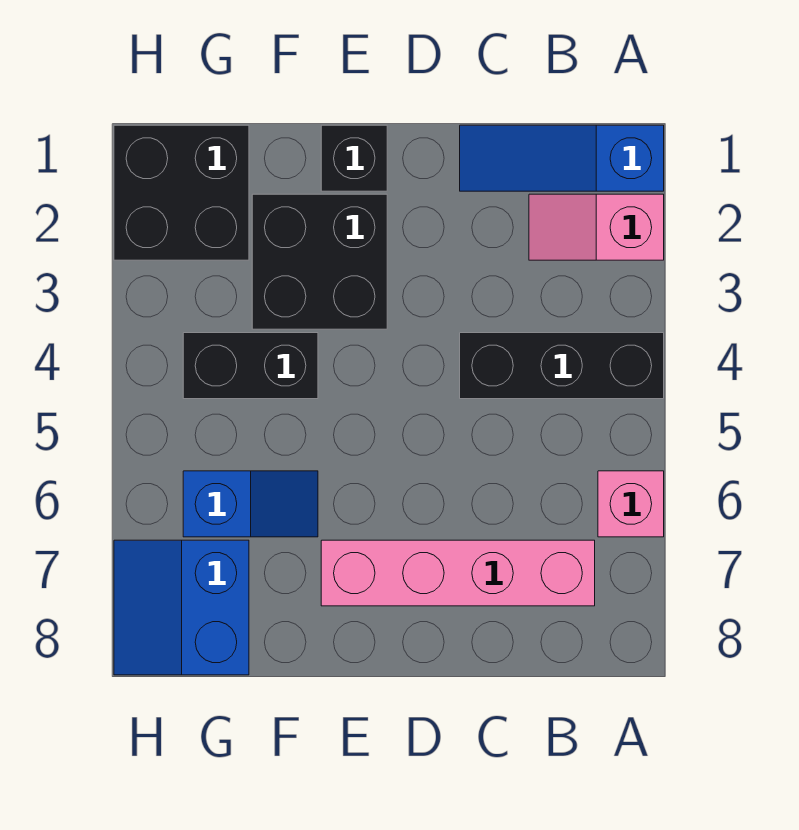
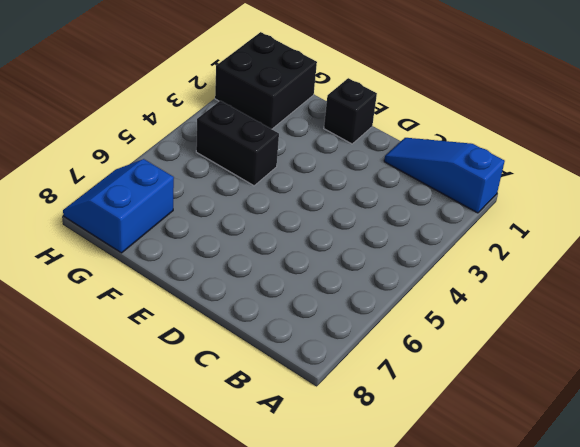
none -> pink slope A2:B2 level 1 top A
none -> black brick A4:C4 level 1

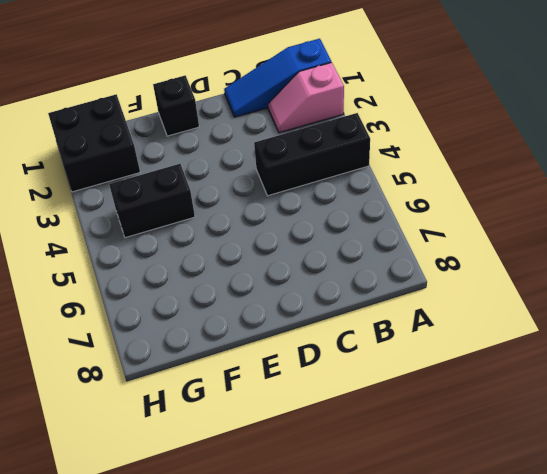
none -> pink brick A6 level 1
none -> pink brick B7:E7 level 1

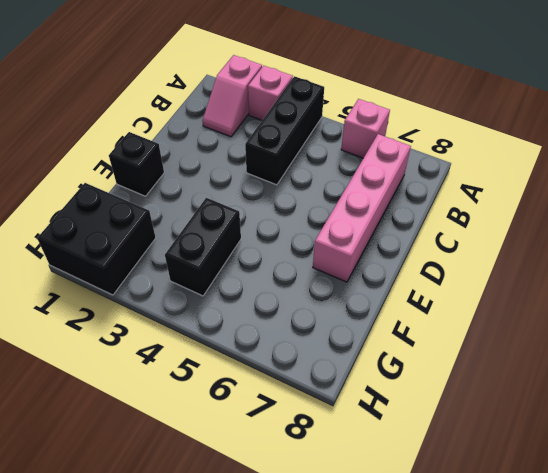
pink brick A3 level 1 -> none
none -> blue slope A1:C1 level 1 top A
none -> black brick E2:F3 level 1

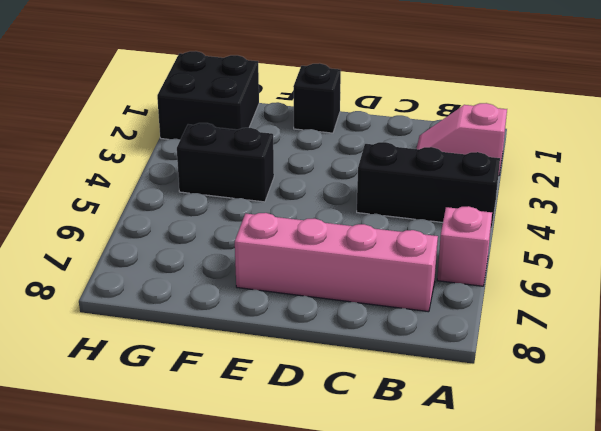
none -> blue slope A1:C1 level 1 top A
none -> black brick E2:F3 level 1

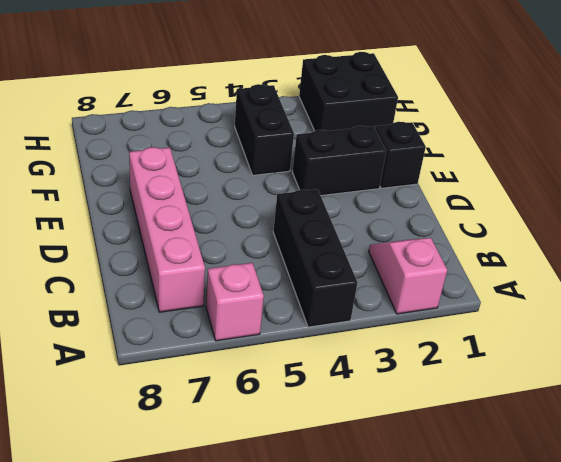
black brick E2:E3 level 1 -> black brick E2:F3 level 1
none -> blue slope A1:C1 level 1 top A
none -> blue slope F6:G6 level 1 top G

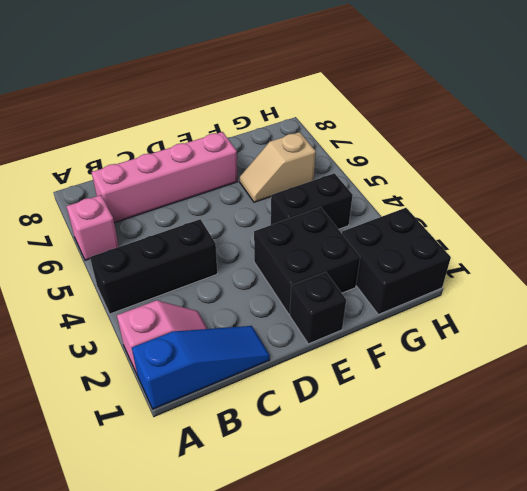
tan slope F6:G6 level 1 top G -> blue slope F6:G6 level 1 top G
none -> blue slope G7:H8 level 1 top G

